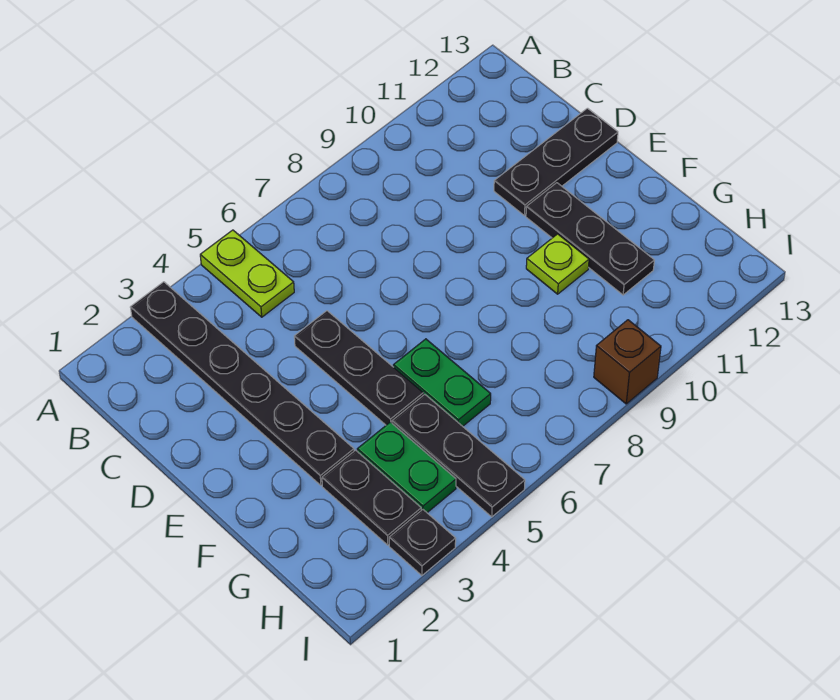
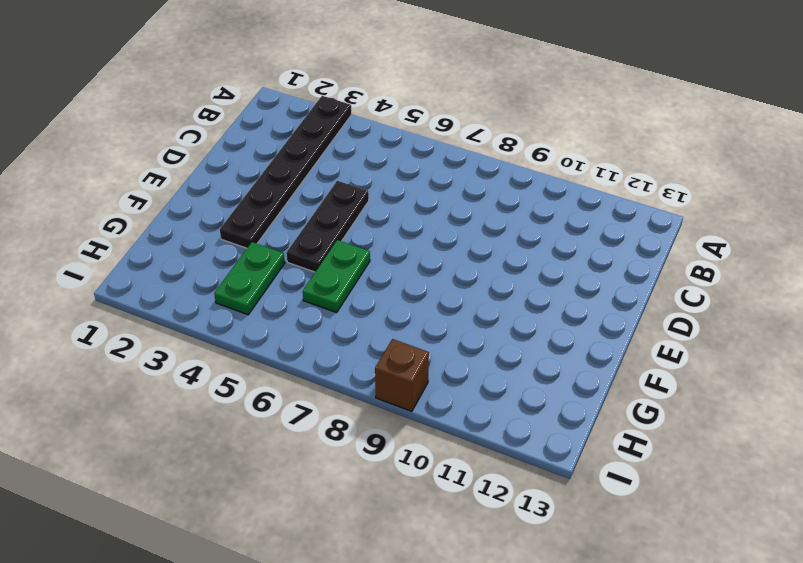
none -> lime plate A5:B5 level 1
none -> black plate D11:D13 level 1
none -> black plate E11:G11 level 1

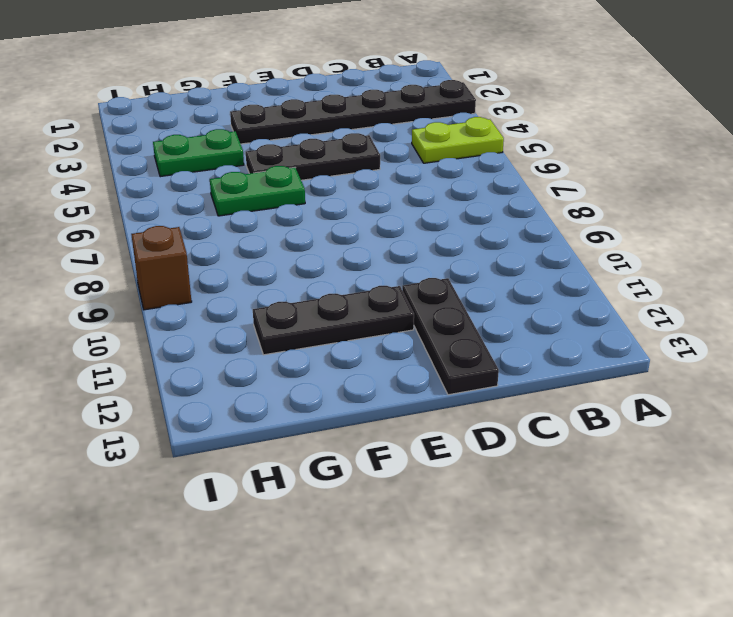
none -> lime plate F10 level 1
none -> black plate G3:H3 level 1
none -> black plate G5:I5 level 1

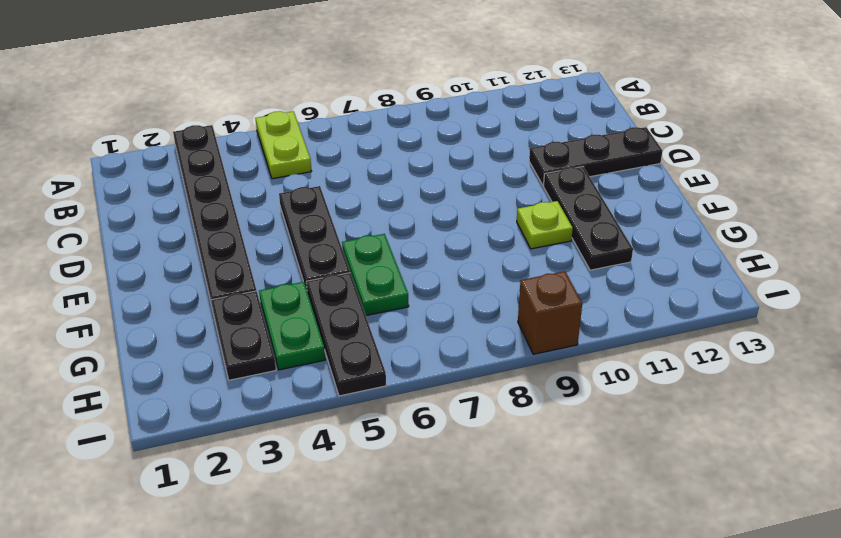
none -> black plate I3 level 1

